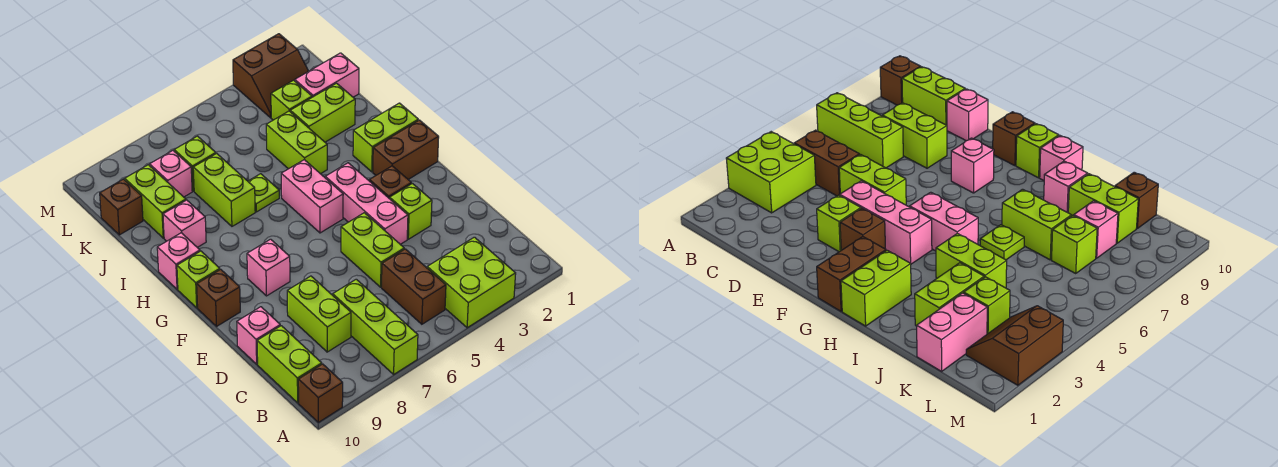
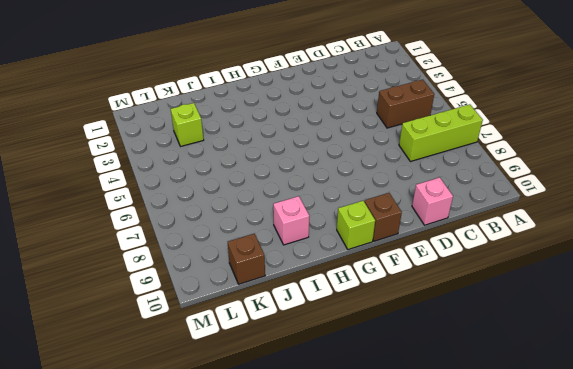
none -> lime brick A3:B4 level 1
none -> brown brick A10 level 1
none -> lime brick B10:C10 level 1
none -> lime brick C8:D8 level 1

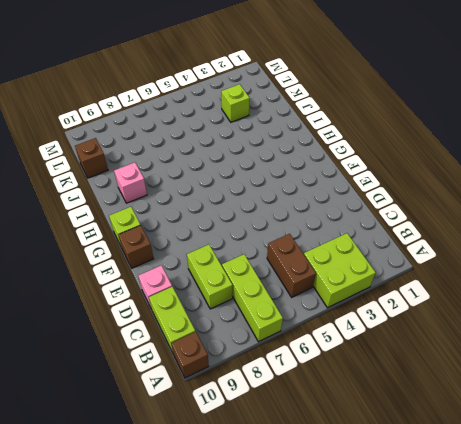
none -> lime brick D5:E5 level 1
none -> lime brick E3 level 1
none -> pink brick E4:G4 level 1
none -> brown brick F3 level 1

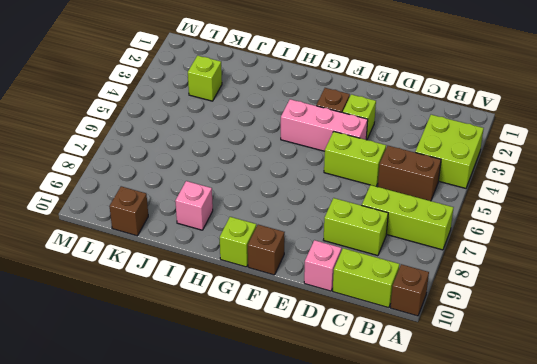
none -> pink brick F8 level 1
none -> brown brick G1:G2 level 1
none -> pink brick G5:H5 level 1
none -> lime brick H1:H2 level 1

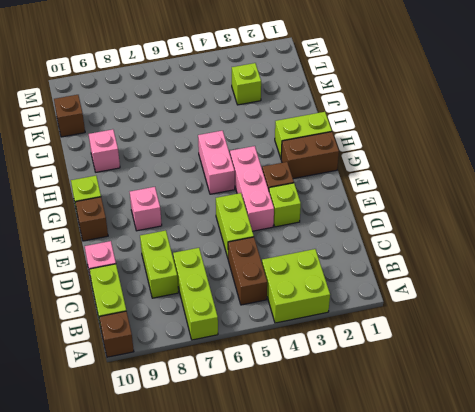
none -> pink brick H10 level 1
none -> lime brick I4:J4 level 1
none -> lime plate I6 level 1
none -> lime brick I7:J7 level 1

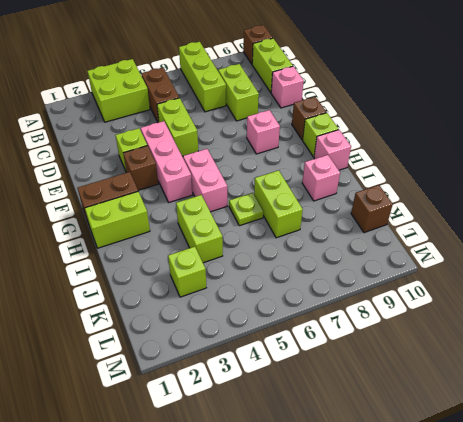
none -> lime brick J2:J3 level 1
none -> lime brick J9:K9 level 1
none -> pink brick K1:K2 level 1
none -> lime brick K7 level 1

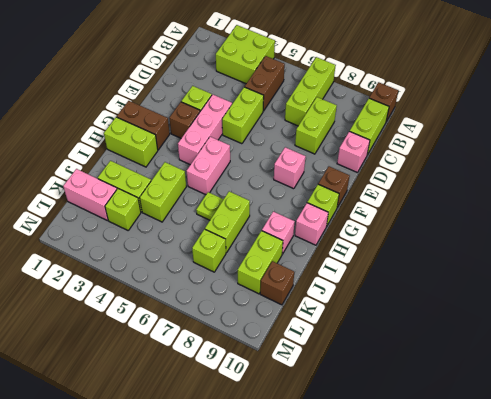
none -> pink brick K8 level 1
none -> brown slope L2:M3 level 1 top M

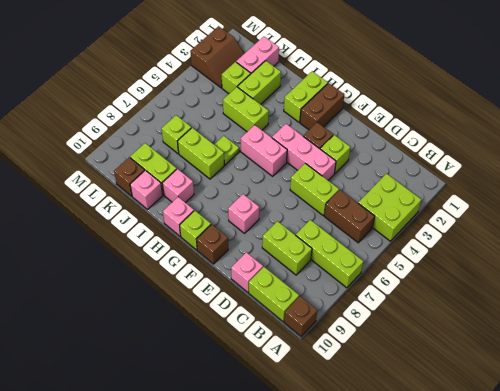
pink brick J10 level 1 -> pink brick K8 level 1

